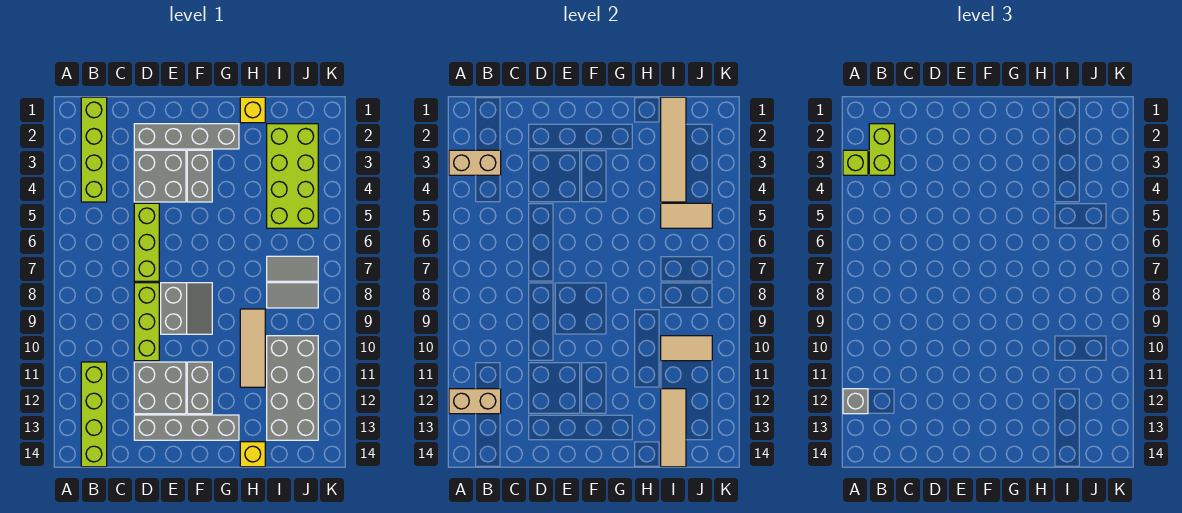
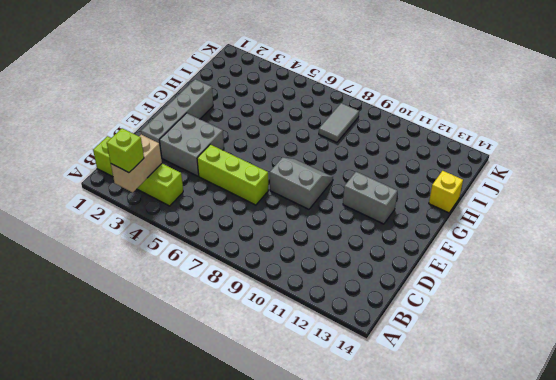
none -> lime brick B11:B14 level 1
none -> lime brick D8:D10 level 1
none -> grey brick D11:E12 level 1

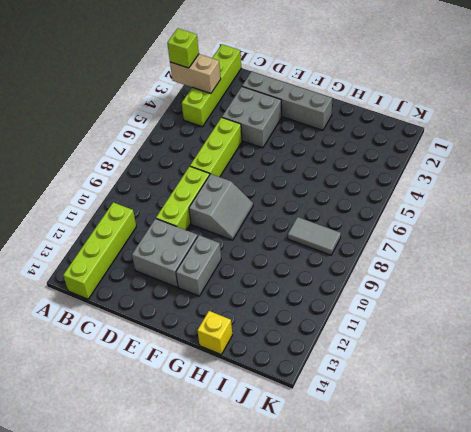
none -> grey brick D13:G13 level 1
none -> grey brick F3:F4 level 1
none -> yellow brick H1 level 1

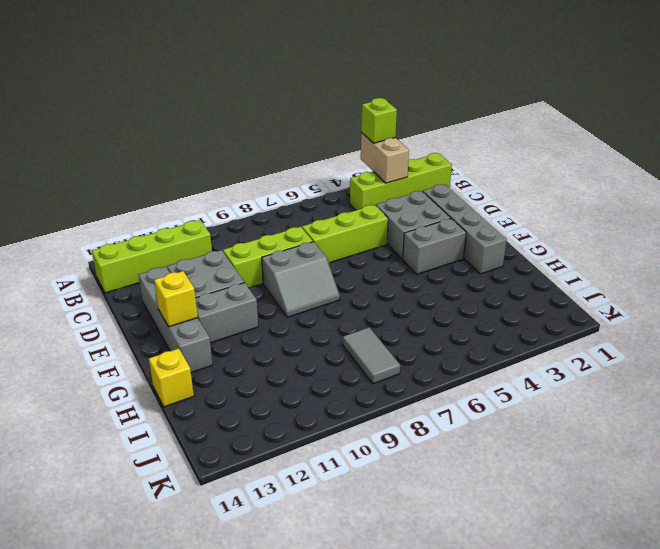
yellow brick F13 level 2 -> yellow brick H1 level 1
none -> tan tile H9:H11 level 1
none -> lime brick I2:J5 level 1
none -> grey tile I7:J7 level 1

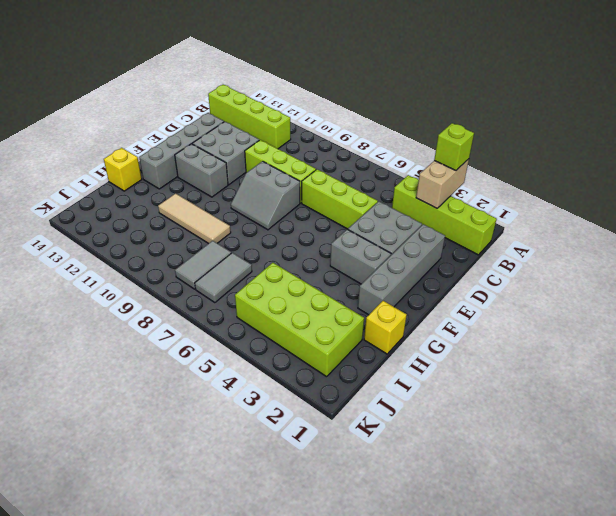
none -> grey brick I10:J13 level 1
none -> tan brick A12:B12 level 2
none -> tan tile I1:I4 level 2

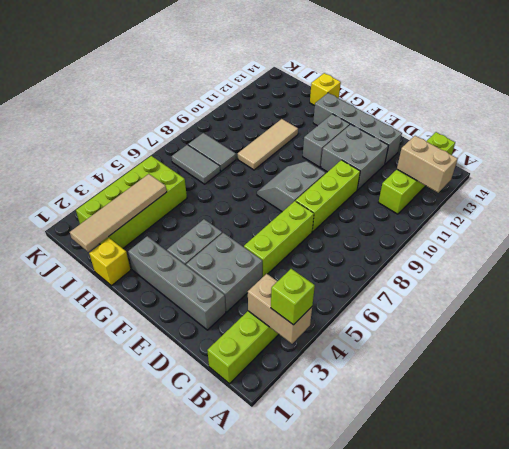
none -> grey brick I10:J13 level 1
none -> tan tile I5:J5 level 2
none -> tan tile I10:J10 level 2

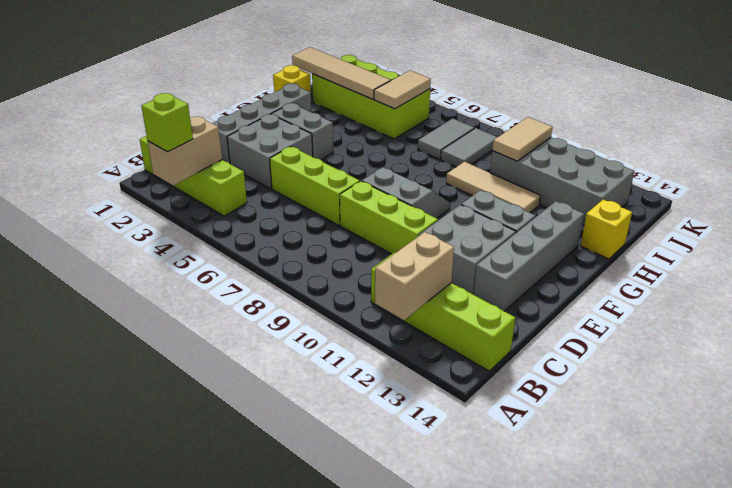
none -> tan tile I12:I14 level 2
none -> grey brick A12 level 3
none -> lime brick B2:B3 level 3

